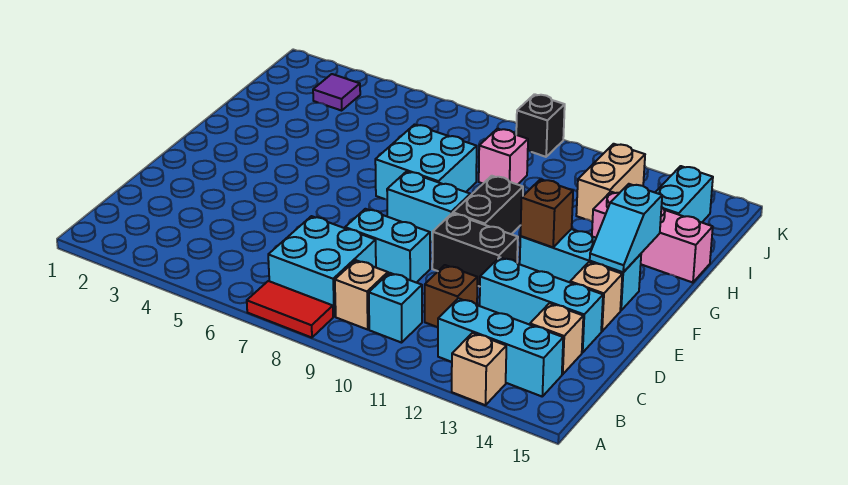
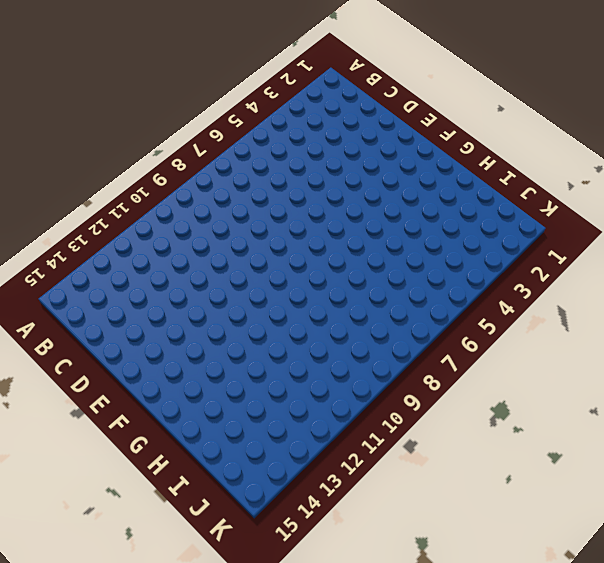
none -> red tile A7:A8 level 1
none -> tan brick A13 level 1
none -> cyan brick B7:C8 level 1

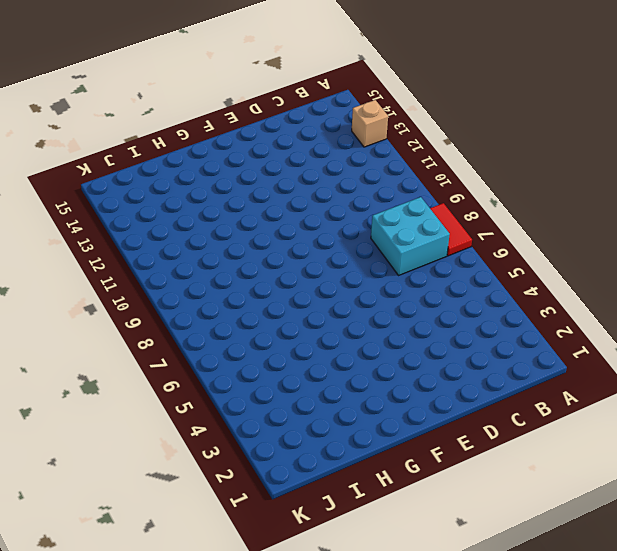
none -> tan brick B9 level 1
none -> cyan brick B10 level 1
none -> cyan brick B12:B14 level 1

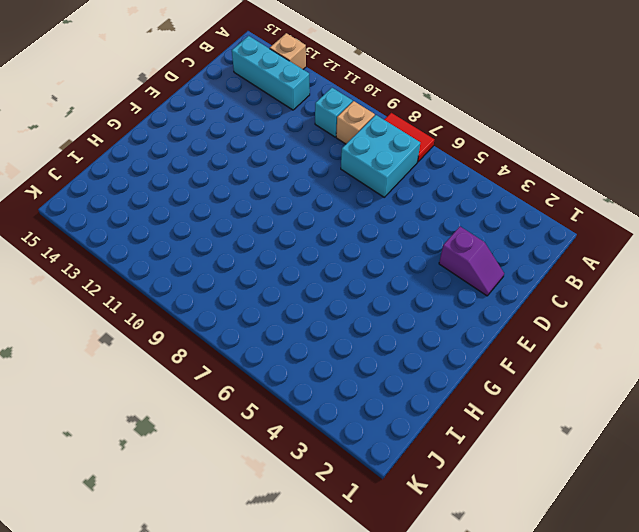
purple slope D2:D3 level 1 top 3 -> none
none -> brown brick C11 level 1
none -> tan brick C14 level 1
none -> cyan brick D8:D9 level 1

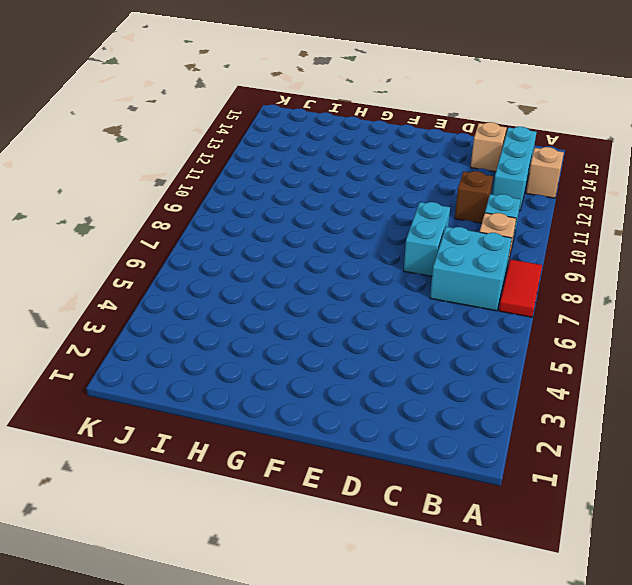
none -> cyan brick D12:D14 level 1
none -> black brick E10:E11 level 1
none -> tan brick E14 level 1

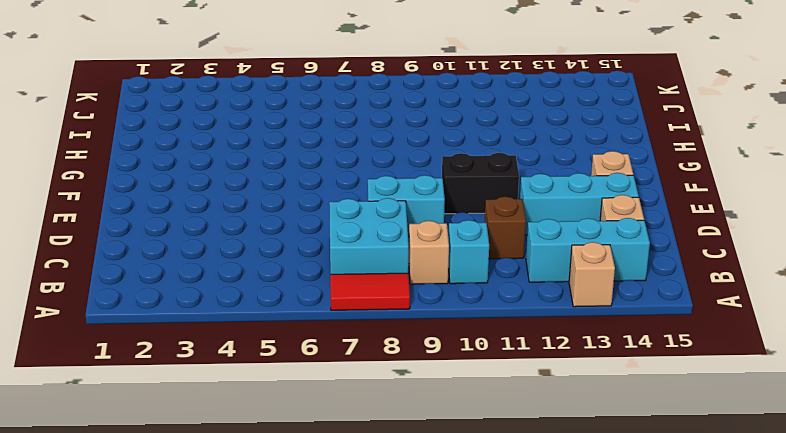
none -> cyan brick F8:F9 level 1
none -> black brick F10:G10 level 1
none -> cyan brick F12:F14 level 1

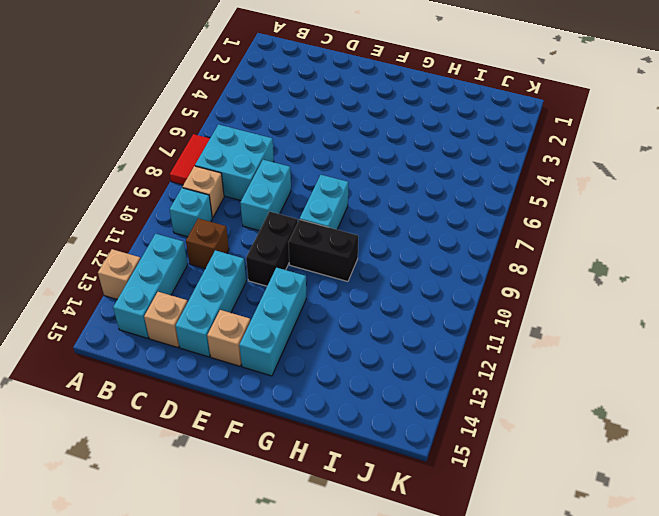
none -> cyan brick G7:H8 level 1
none -> pink brick H13:H15 level 1
none -> pink brick I9 level 1

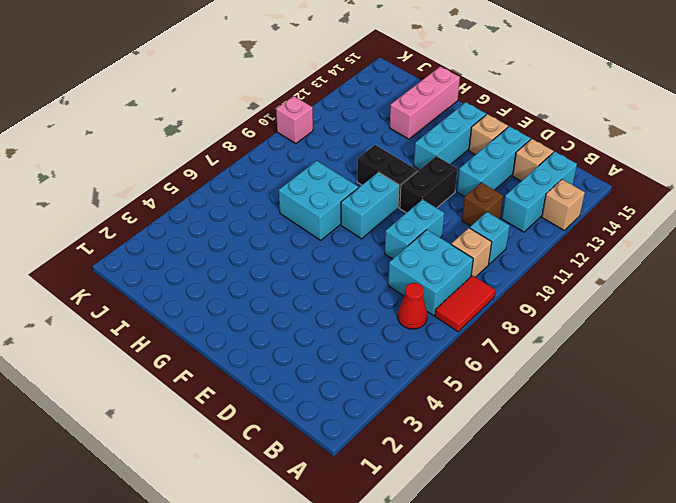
red cone B6 level 1 -> none
pink brick K10 level 1 -> pink brick I9 level 1
none -> tan brick I12:J12 level 1
none -> cyan brick I14:J14 level 1
none -> purple tile J3 level 1

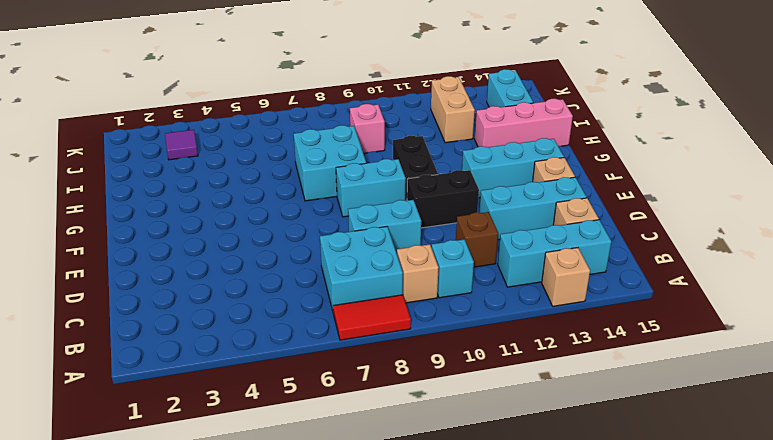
none -> black brick K9 level 1
none -> brown brick F12 level 2
none -> cyan slope F14:G14 level 2 top G

